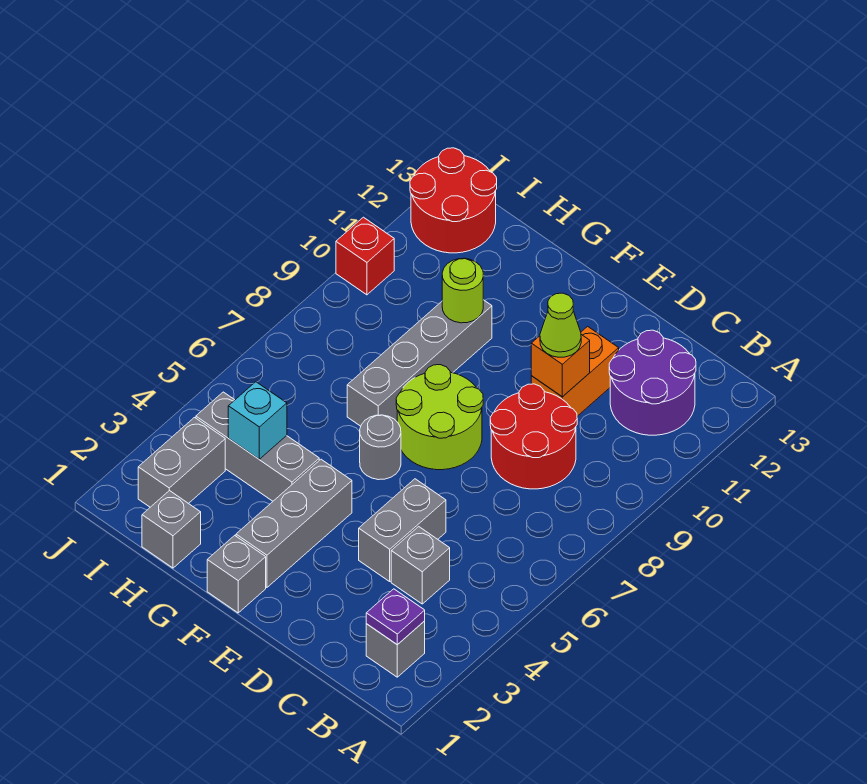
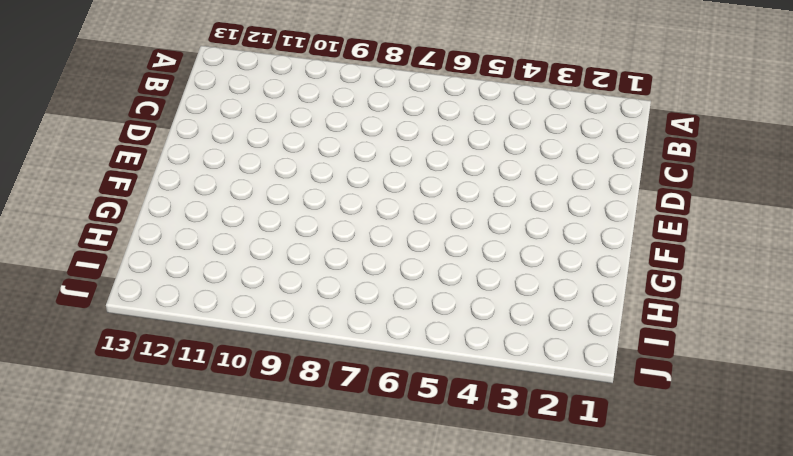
none -> grey brick B2 level 1
none -> purple round brick B11:C12 level 1
none -> grey brick C4 level 1

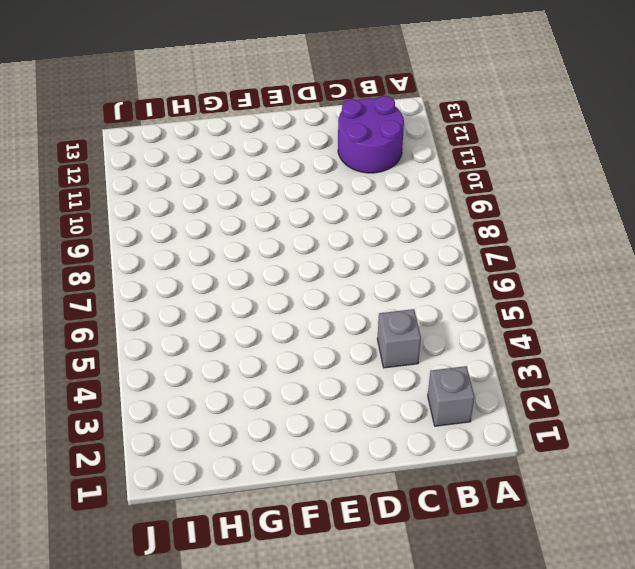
none -> red round brick C8:D9 level 1
none -> grey brick D4:D5 level 1
none -> orange brick D10:D11 level 1

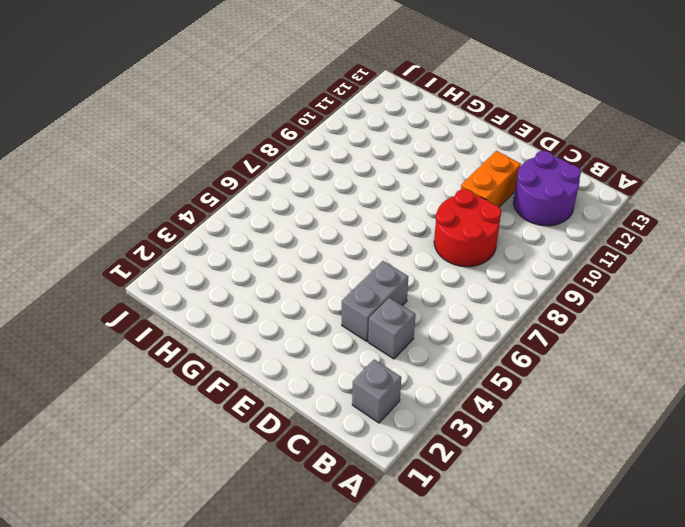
none -> lime round brick E7:F8 level 1
none -> grey brick F1 level 1
none -> grey brick F2:F4 level 1

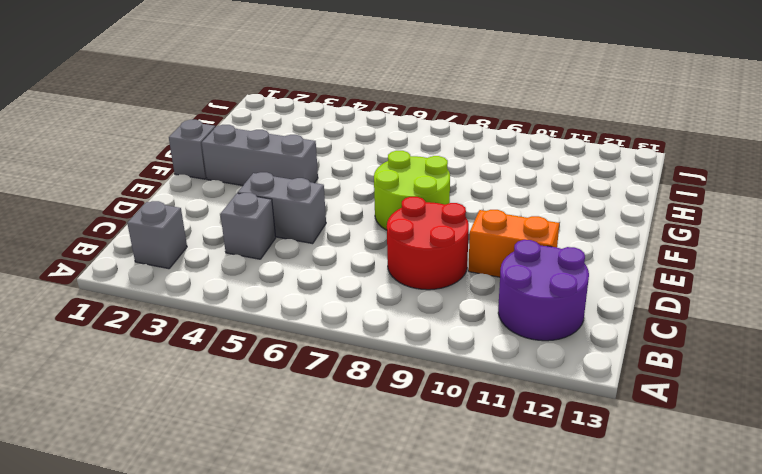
none -> grey round brick F6 level 1
none -> grey brick G4:I4 level 1
none -> grey brick G7:G10 level 1

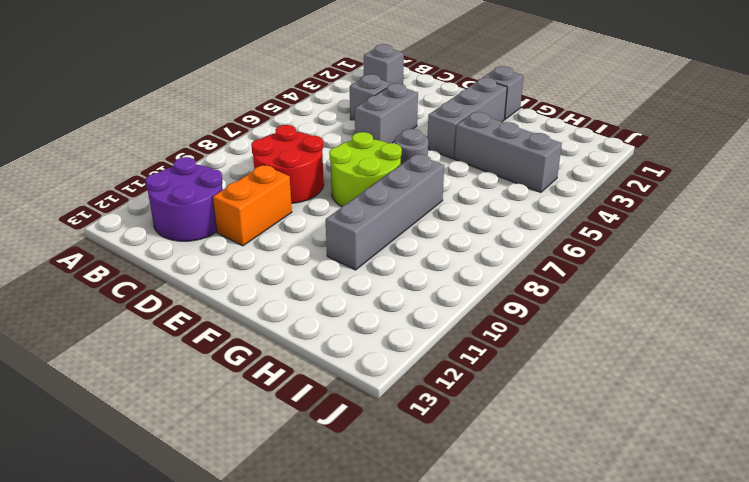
none -> grey brick H1 level 1
none -> grey brick I2:I3 level 1
none -> red round brick I12:J13 level 1

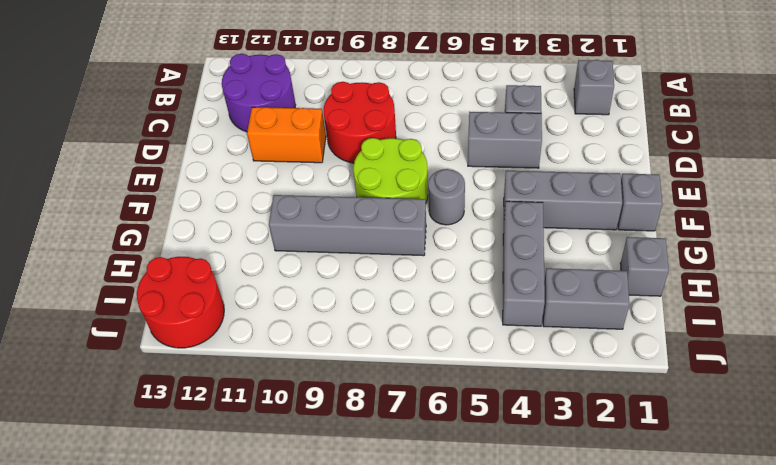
none -> red brick J10 level 1
none -> purple plate B2 level 2
none -> orange brick D10 level 2

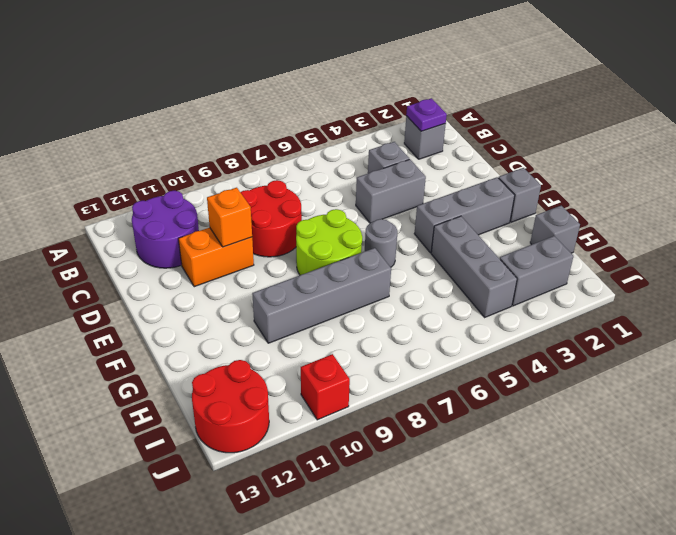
none -> lime round brick G10 level 2
none -> cyan brick H4 level 2
none -> lime cone D10 level 3

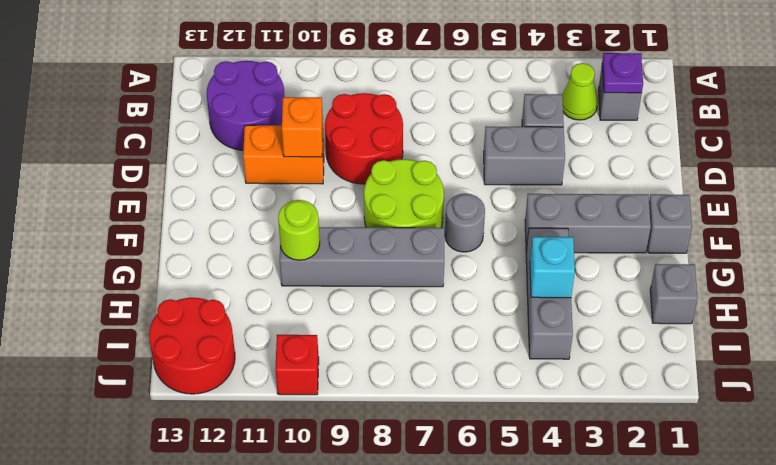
lime cone B3 level 1 -> lime cone D10 level 3
none -> grey brick I2:I3 level 1

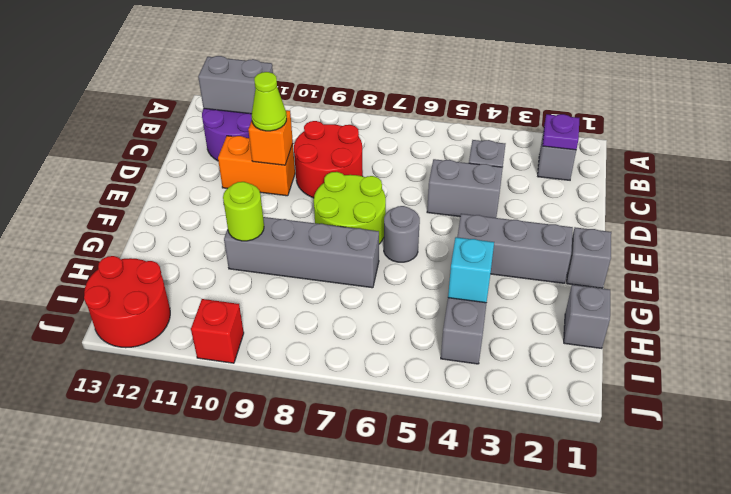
grey brick B11:B12 level 2 -> grey brick I2:I3 level 1

